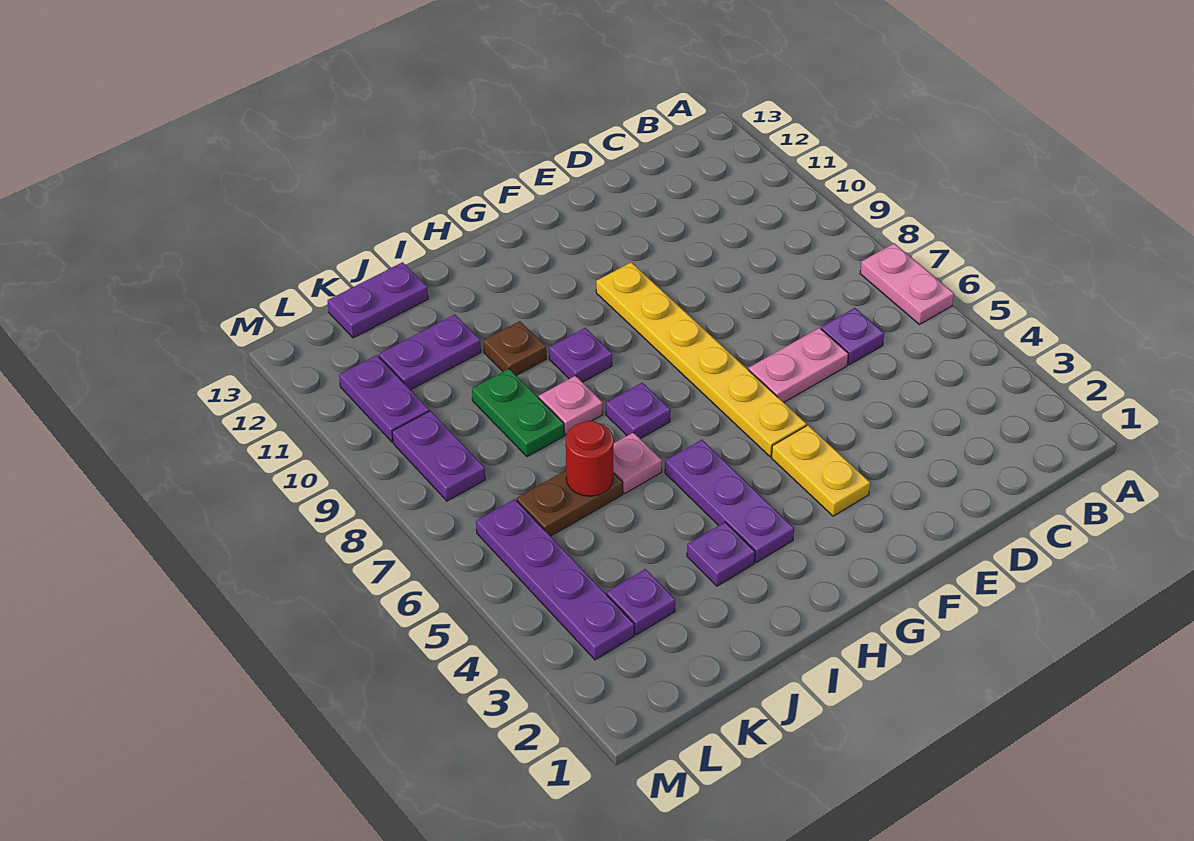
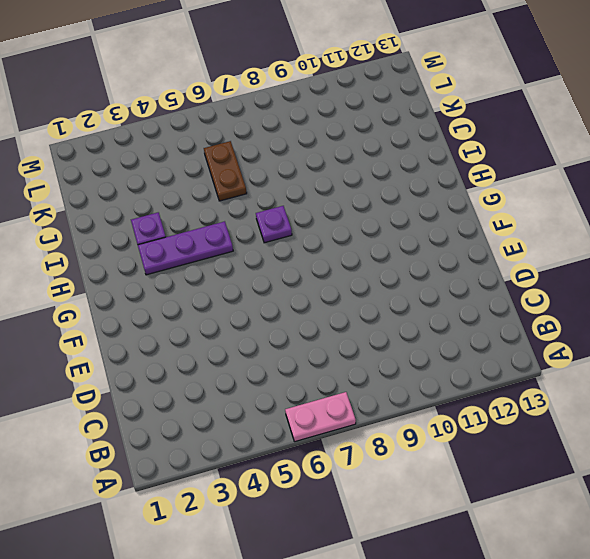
none -> purple plate C6 level 1
none -> pink plate D6:E6 level 1
none -> yellow plate F3:F4 level 1

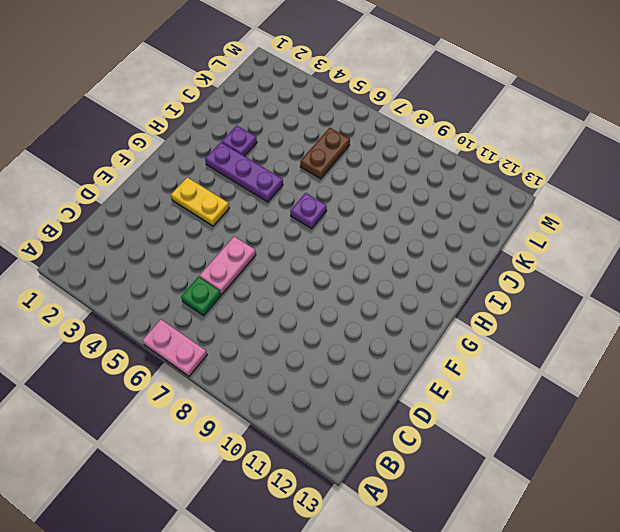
green plate C6 level 1 -> purple plate C6 level 1
none -> yellow plate F5:F10 level 1
none -> purple plate H9 level 1
none -> pink plate I6 level 1

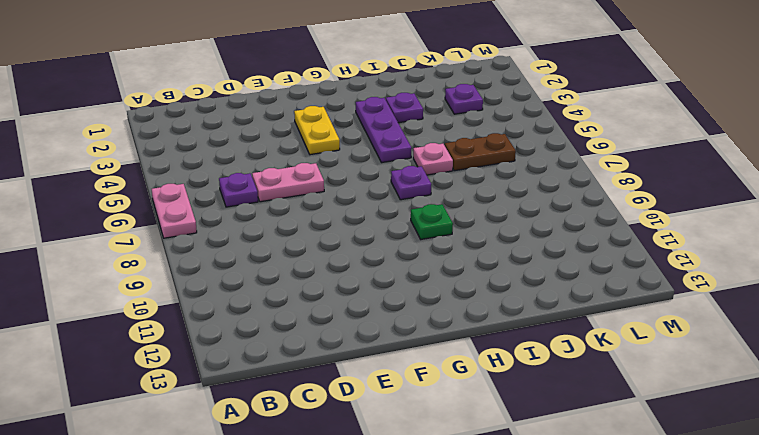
green plate H9 level 1 -> purple plate H9 level 1
none -> yellow plate F5:F10 level 1
none -> pink plate I8 level 1
none -> brown plate I10 level 1

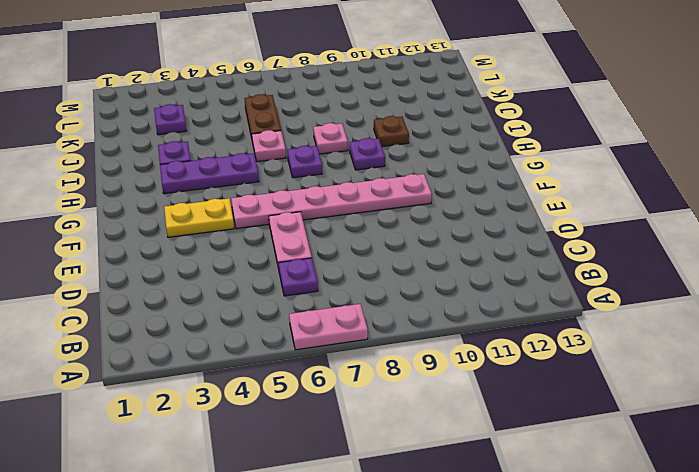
pink plate F5:F10 level 1 -> yellow plate F5:F10 level 1
none -> green plate J8:J9 level 1
none -> purple plate J11:K11 level 1
none -> purple plate J13:K13 level 1

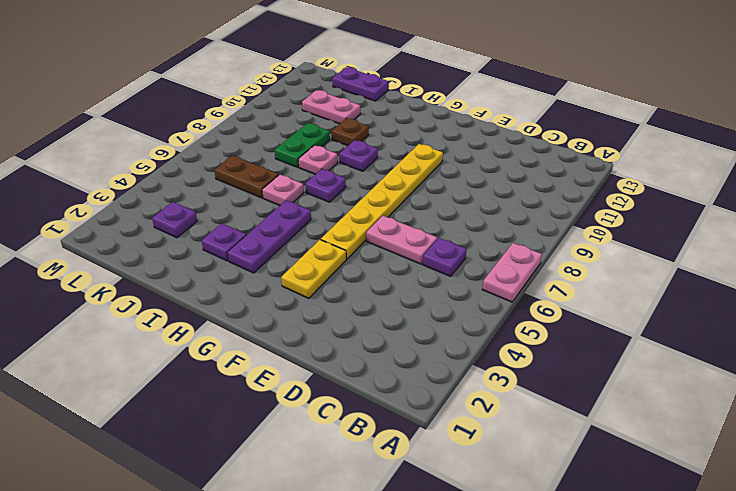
pink plate J11:K11 level 1 -> purple plate J11:K11 level 1
none -> purple plate L3:L6 level 1
none -> purple plate L8:L9 level 1
none -> purple plate L10:L11 level 1

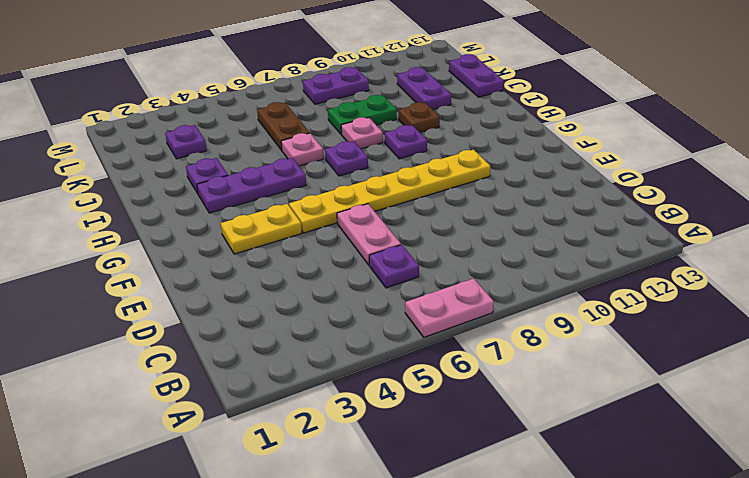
none -> purple plate L3:L6 level 1
none -> purple plate L10:L11 level 1
none -> red round brick J6 level 2

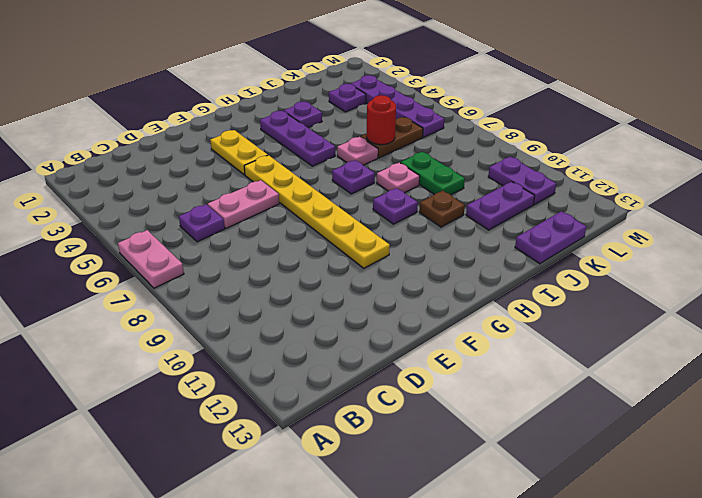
none -> purple plate L8:L9 level 1

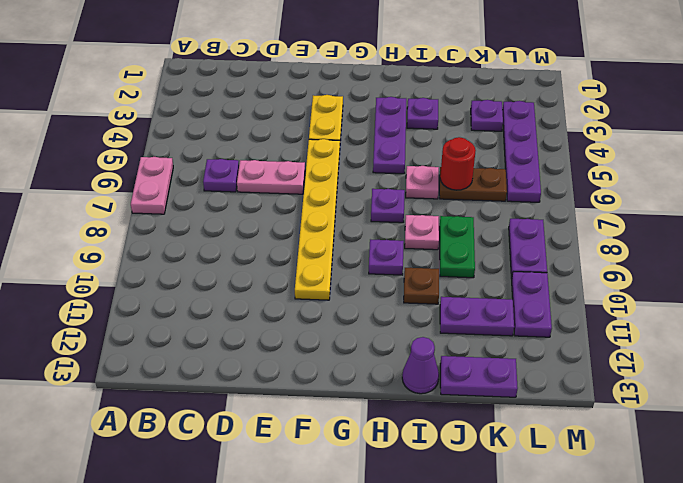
purple cone I13 level 1 -> none

